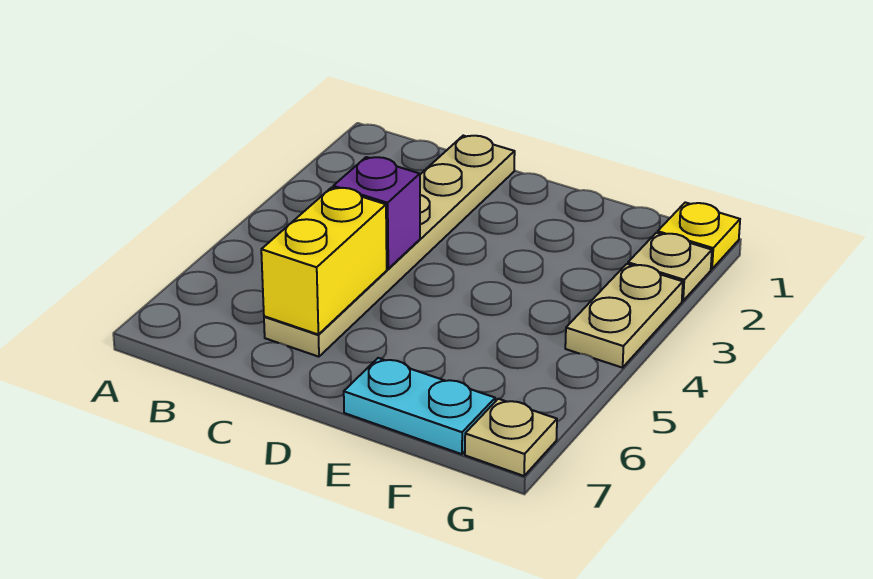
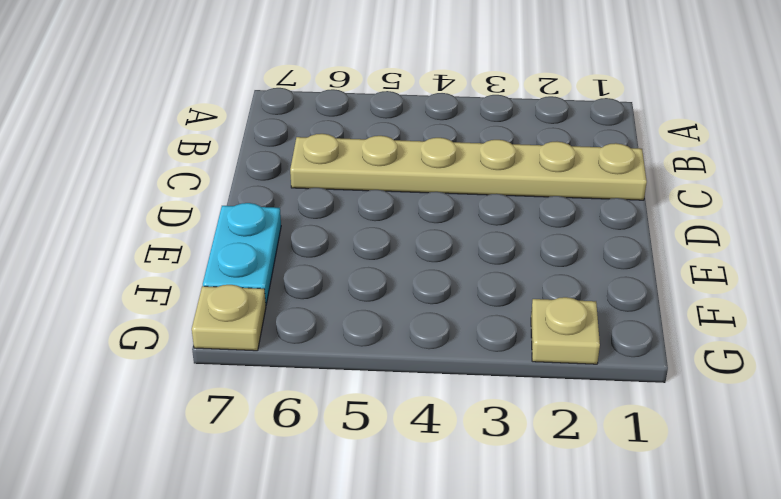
none -> yellow plate G1 level 1
none -> tan plate G3:G4 level 1

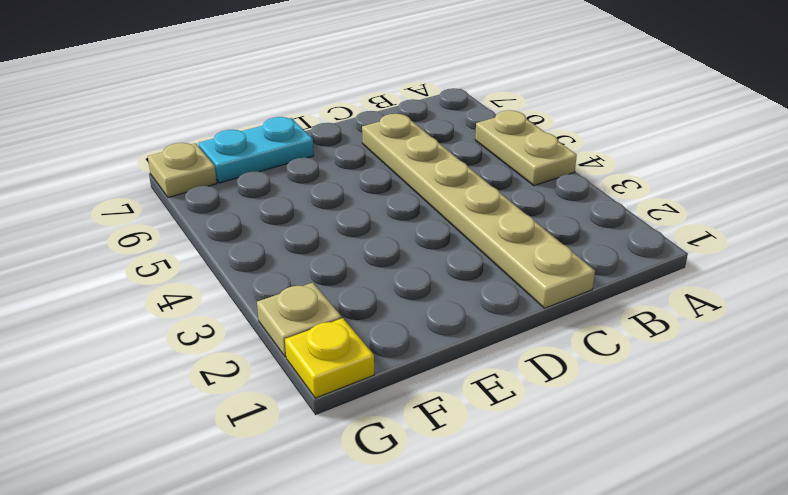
tan plate A4:A5 level 1 -> tan plate G3:G4 level 1
none -> purple brick C4 level 2
none -> yellow brick C5:C6 level 2

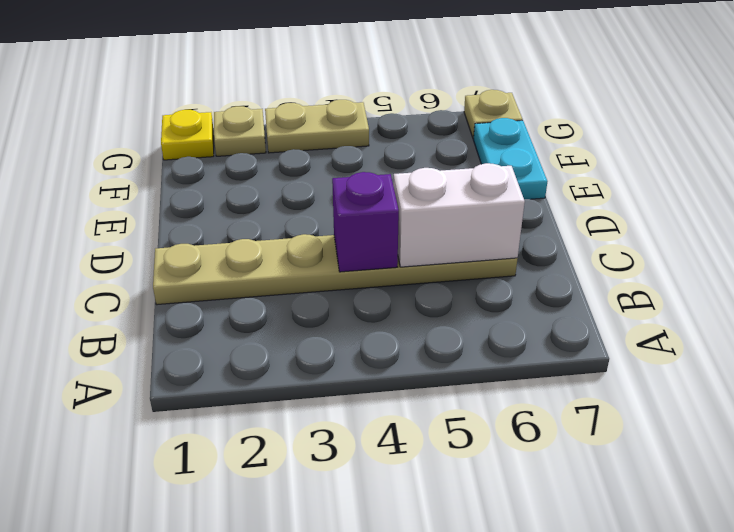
white brick C5:C6 level 2 -> yellow brick C5:C6 level 2

